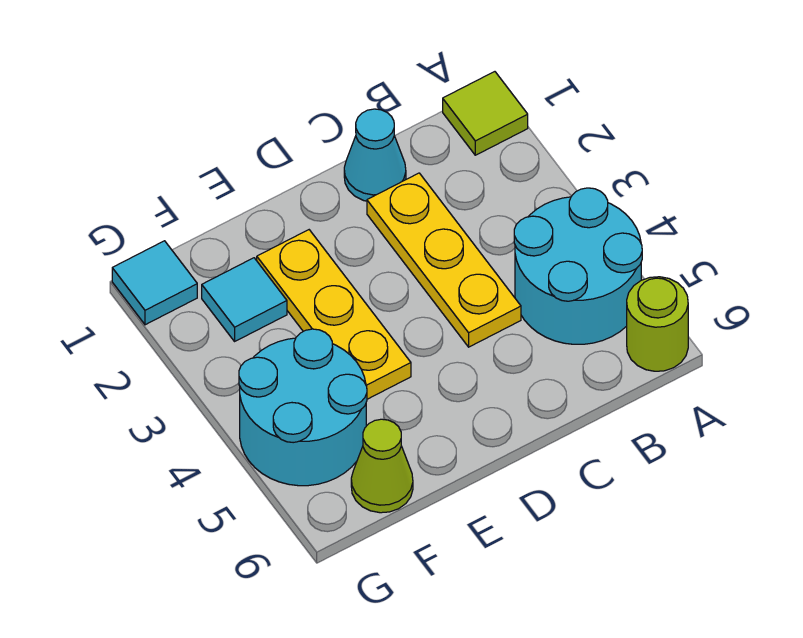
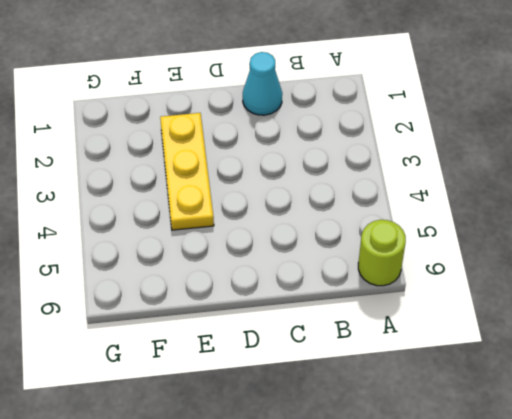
none -> lime tile A1 level 1
none -> cyan round brick A4:B5 level 1

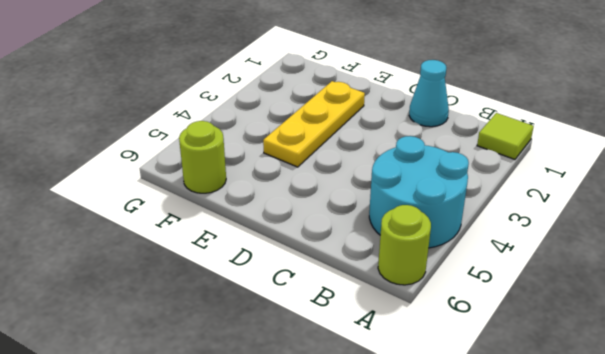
lime round brick F6 level 1 -> lime cone F6 level 1
none -> yellow plate C2:C4 level 1
none -> cyan tile F2 level 1

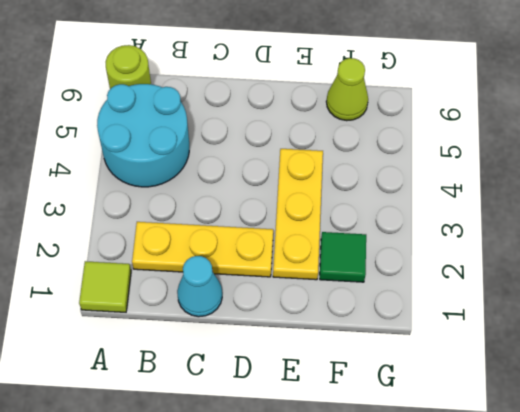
yellow plate B2:D2 level 1 -> yellow plate C2:C4 level 1
green tile F2 level 1 -> cyan tile F2 level 1
none -> cyan round brick F4:G5 level 1
none -> cyan tile G1 level 1

